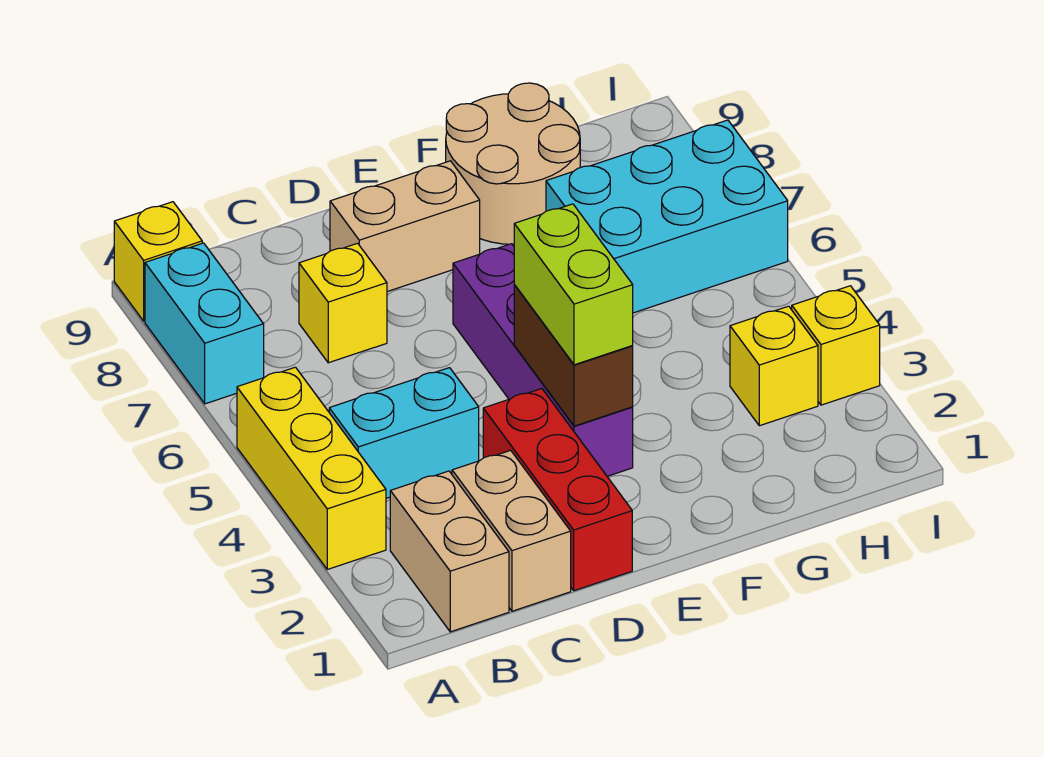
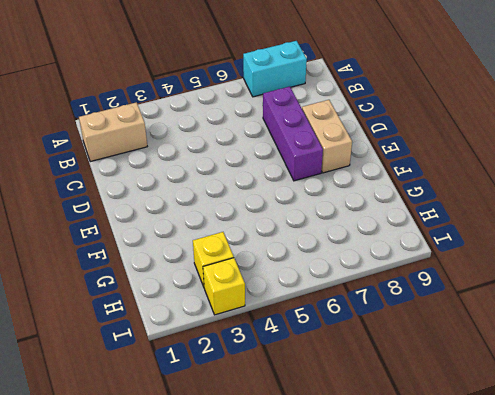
purple brick C7:E7 level 1 -> yellow brick C7 level 1
none -> yellow brick A3:A5 level 1
none -> yellow brick A9 level 1
none -> cyan brick B4:C4 level 1

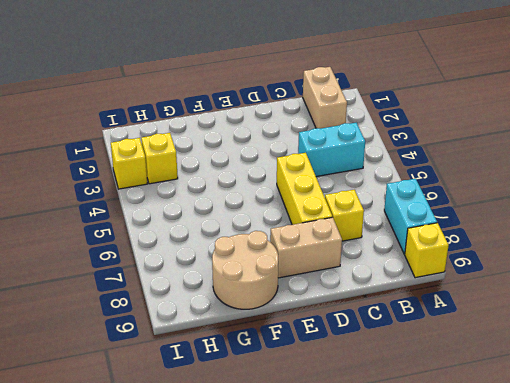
yellow brick D5:D7 level 1 -> yellow brick A3:A5 level 1
none -> tan brick C1:C2 level 1
none -> red brick D1:D3 level 1
none -> purple brick E3:E6 level 1

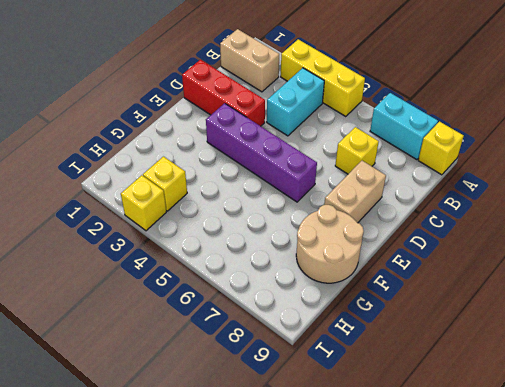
none -> tan brick C1:C2 level 1
none -> cyan brick G6:I7 level 1
none -> brown brick E3:E4 level 2

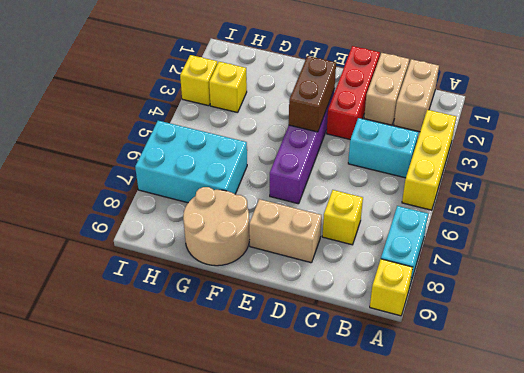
none -> lime brick E3:E4 level 3

